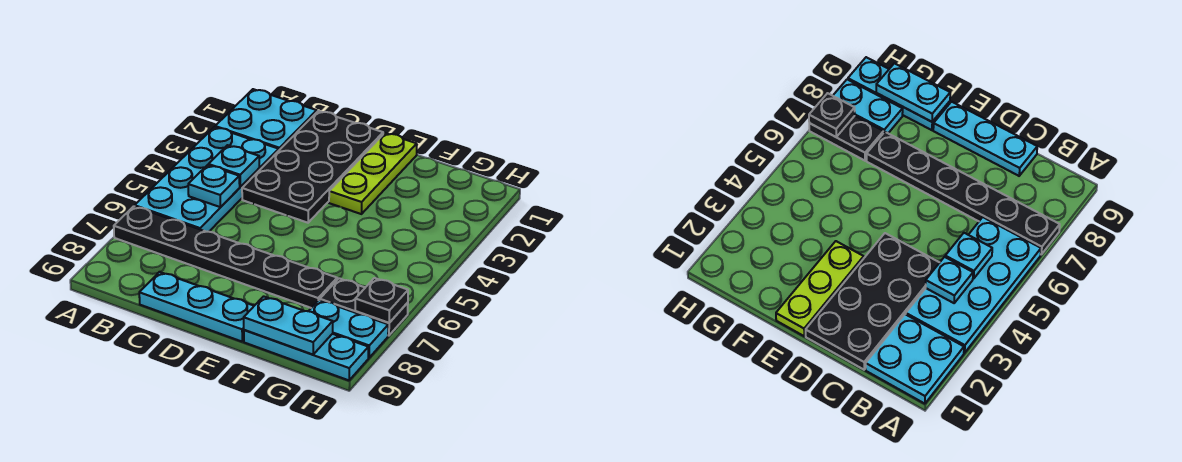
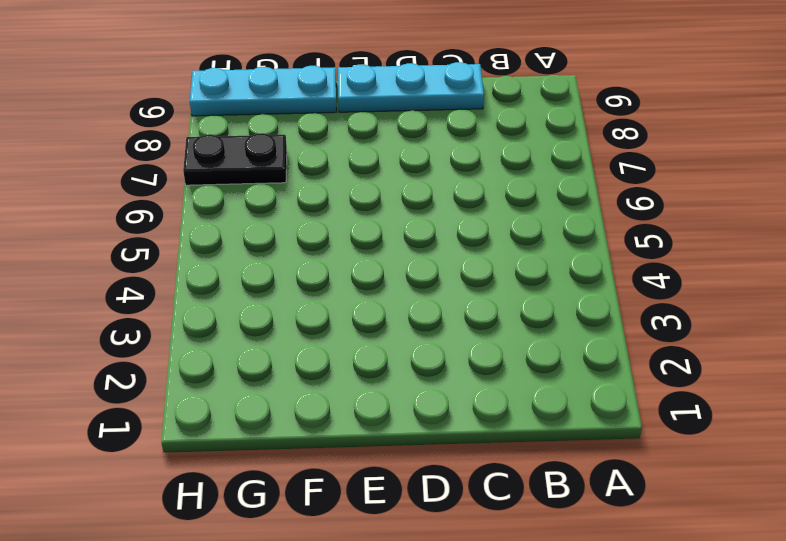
none -> cyan plate A1:B2 level 1
none -> cyan plate A3:B6 level 1
none -> black plate A7:F7 level 1

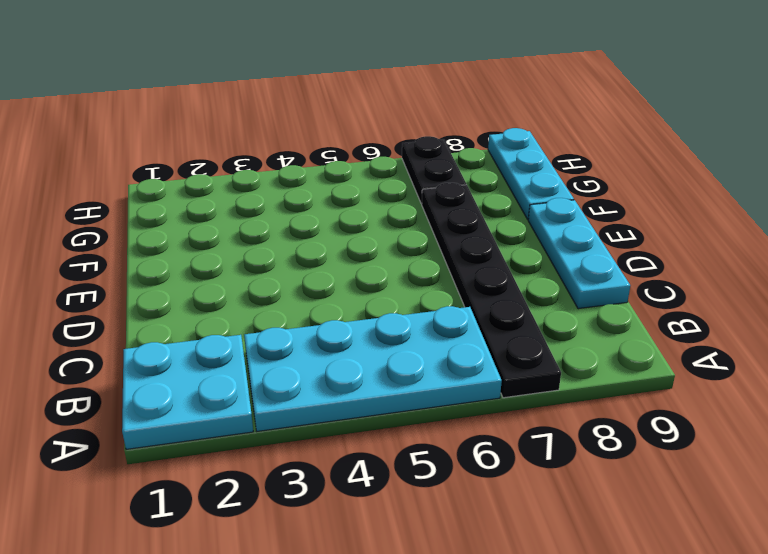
none -> black plate C1:D4 level 1
none -> lime plate E1:E3 level 1
none -> cyan plate G8:H8 level 1

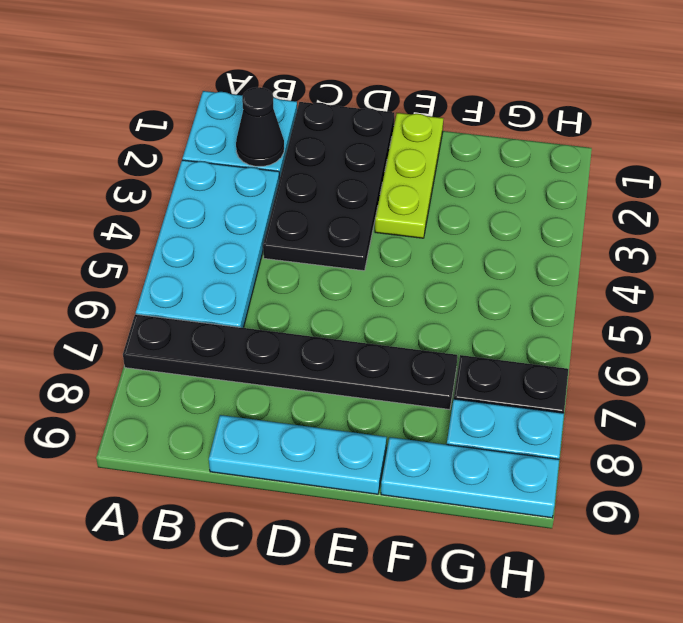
black cone B2 level 2 -> none
none -> cyan plate B4 level 2
none -> cyan plate B5 level 2
none -> cyan plate F9:G9 level 2

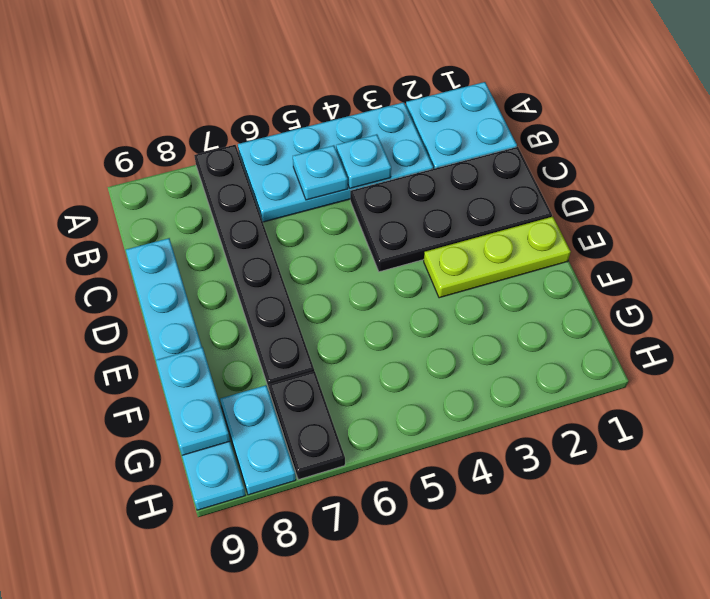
none -> black plate H7 level 2

